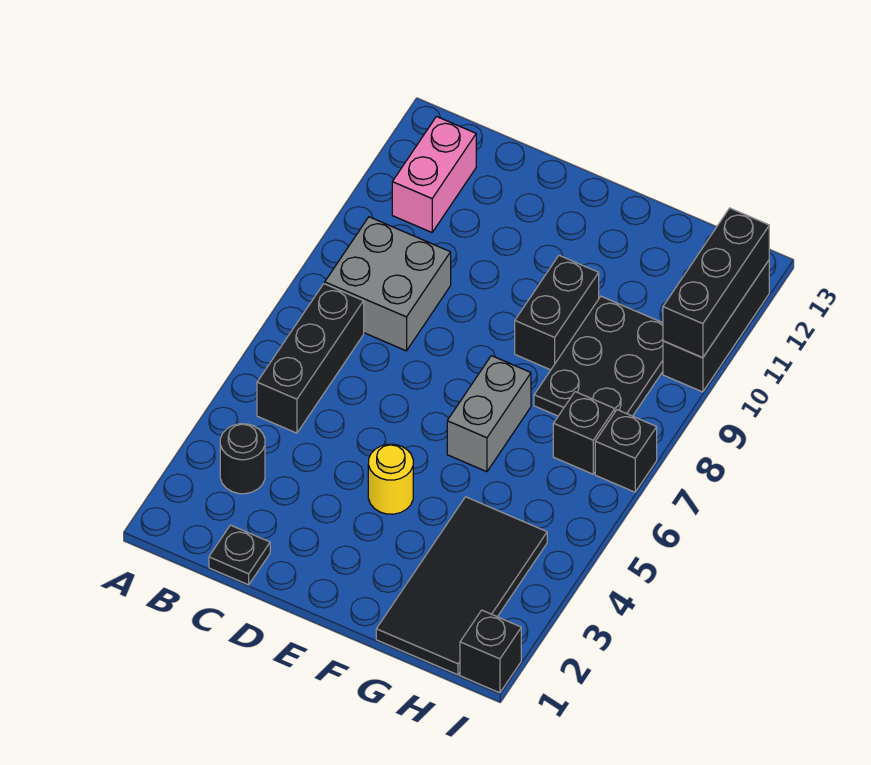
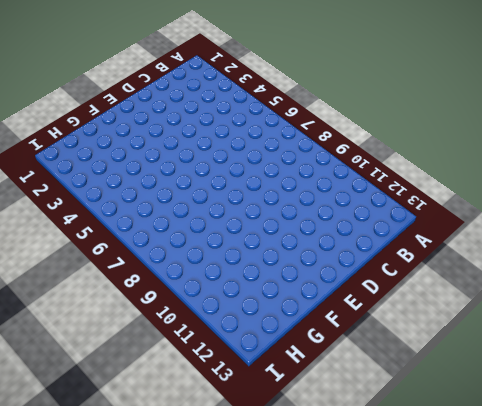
none -> black round brick B3 level 1
none -> black brick B5:B7 level 1
none -> grey brick B8:C9 level 1

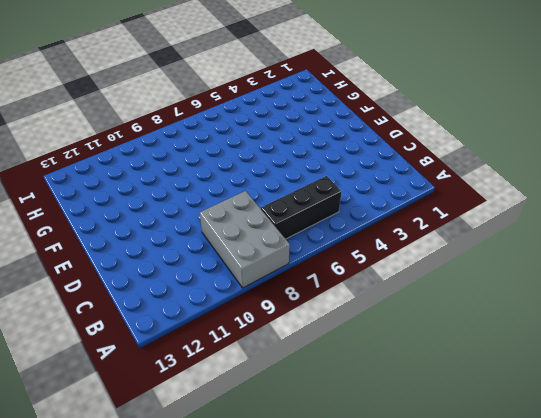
grey brick A8:C9 level 1 -> grey brick B8:C9 level 1
none -> black round brick B3 level 1
none -> pink brick B11:B12 level 1
none -> black plate C1 level 1

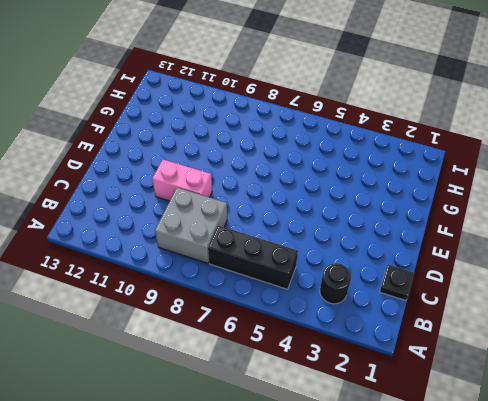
pink brick D9:D10 level 1 -> pink brick B11:B12 level 1
none -> yellow round brick E4 level 1
none -> grey brick F6:F7 level 1
none -> black brick F9:F10 level 1

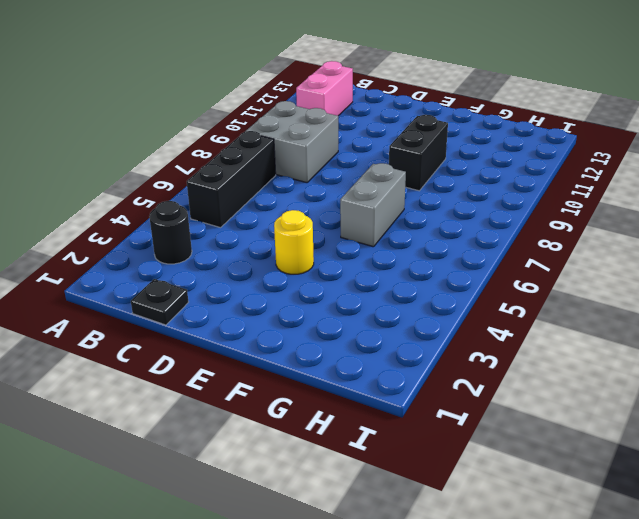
none -> black tile G1:H4 level 1
none -> black plate G8:H10 level 1
none -> black brick H7 level 1

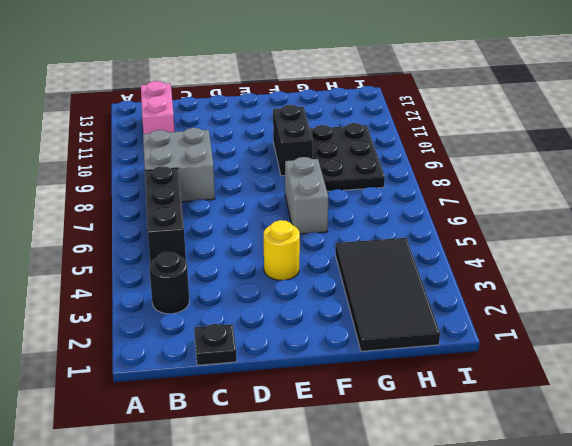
none -> black brick H7 level 1
none -> black brick I1 level 1
none -> black brick I7 level 1

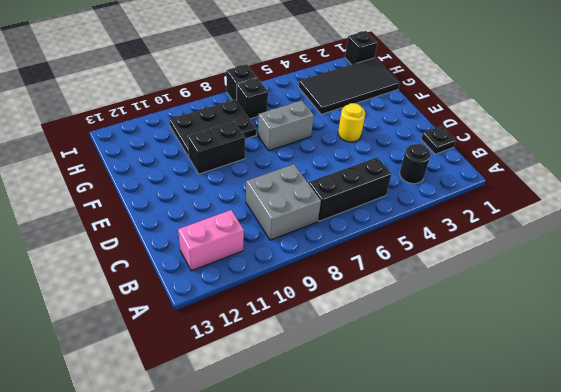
none -> black brick I10:I12 level 1
none -> black brick I10:I12 level 2

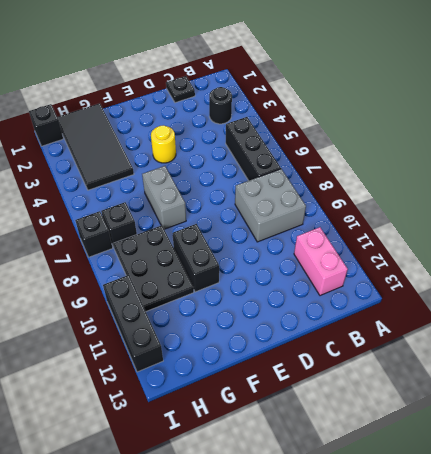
none -> black brick I10:I12 level 2

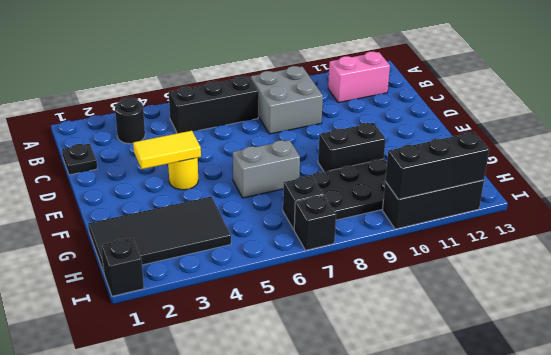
yellow tile E3:E4 level 2 -> none

